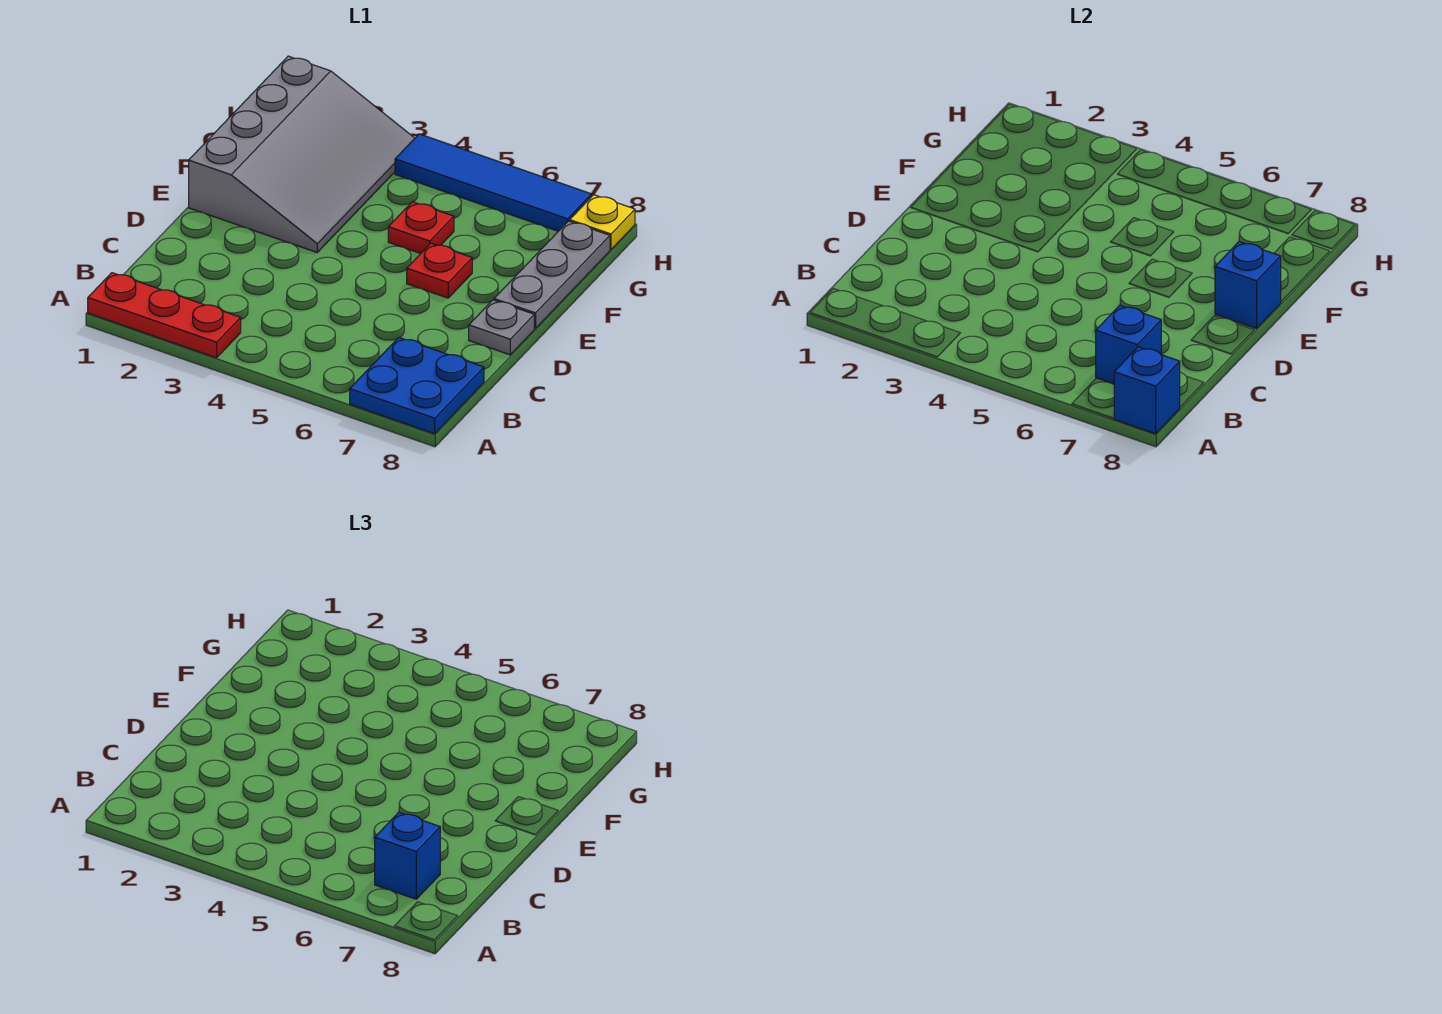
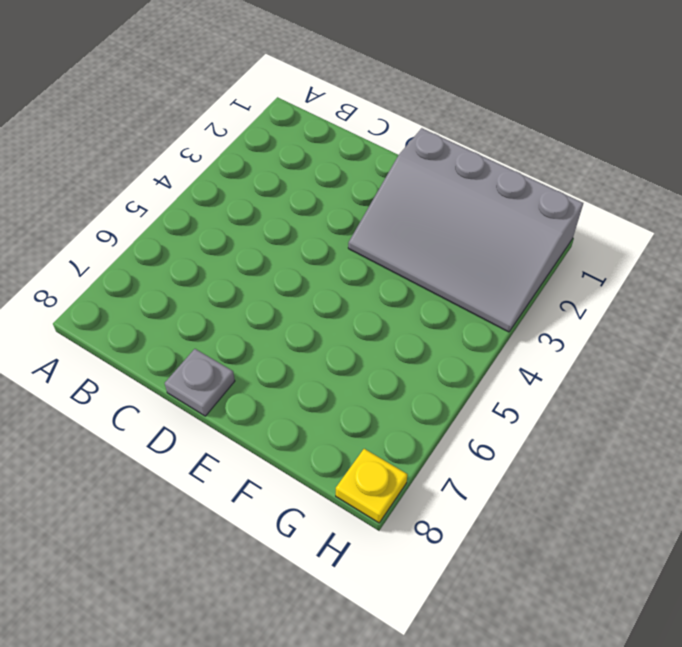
none -> red plate A1:A3 level 1
none -> blue plate A7:B8 level 1
none -> red plate E6 level 1

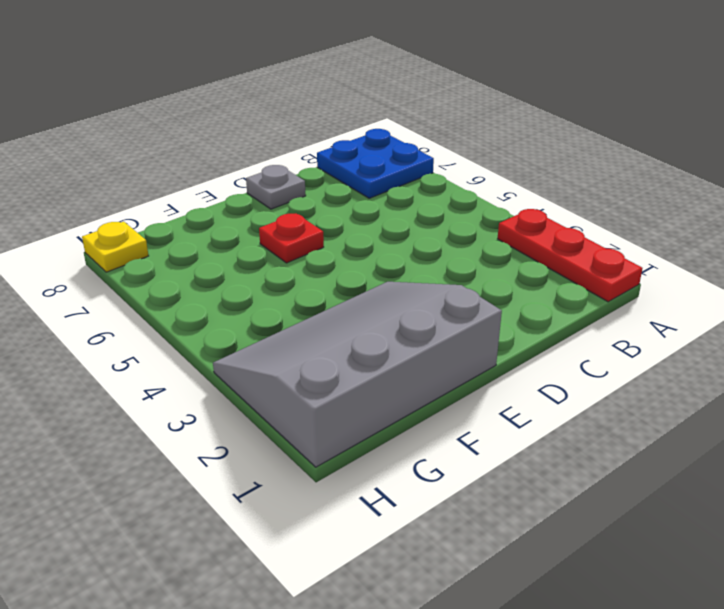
none -> grey plate E8:G8 level 1
none -> red plate F5 level 1
none -> blue tile H4:H7 level 1

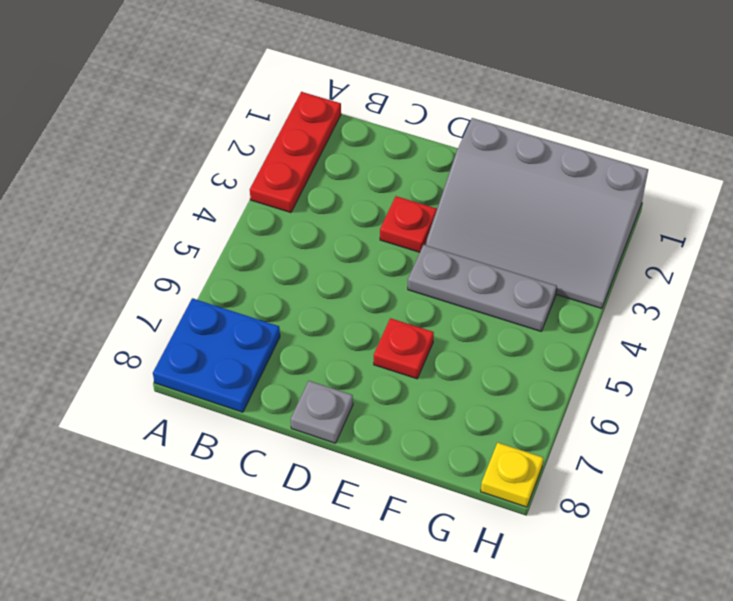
red plate D3 level 1 -> red plate F5 level 1
grey plate E4:G4 level 1 -> grey plate E8:G8 level 1
none -> blue tile H4:H7 level 1
none -> blue brick A8 level 2
none -> blue brick B7 level 2

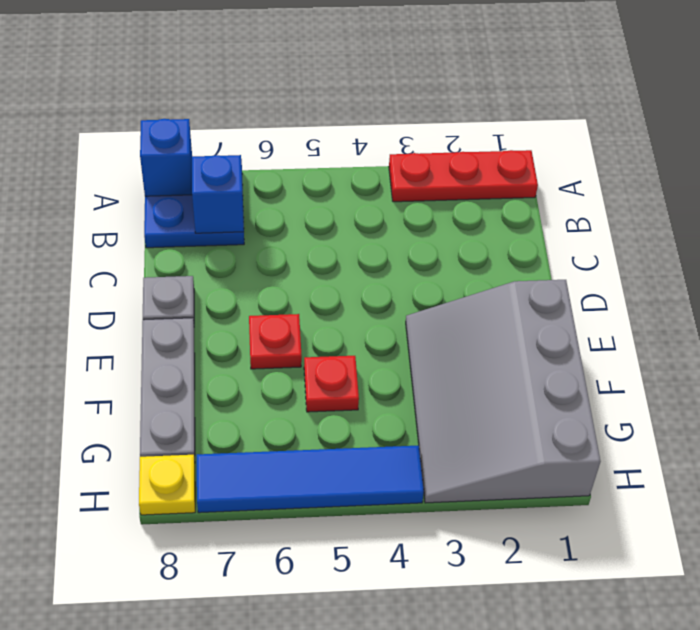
none -> blue brick E8 level 2
none -> blue brick B7 level 3

